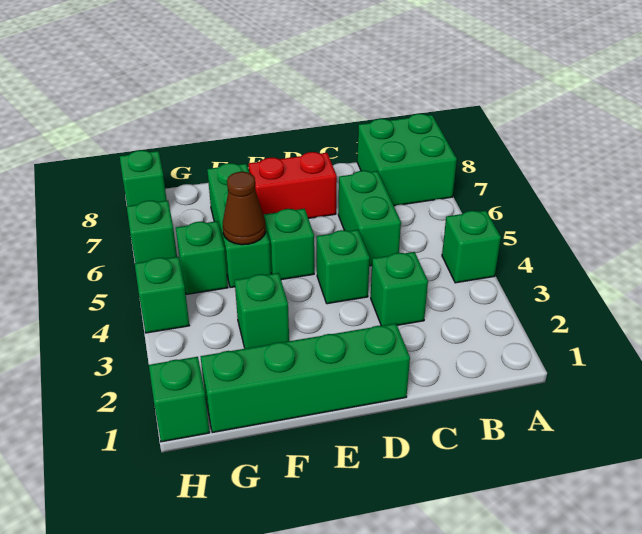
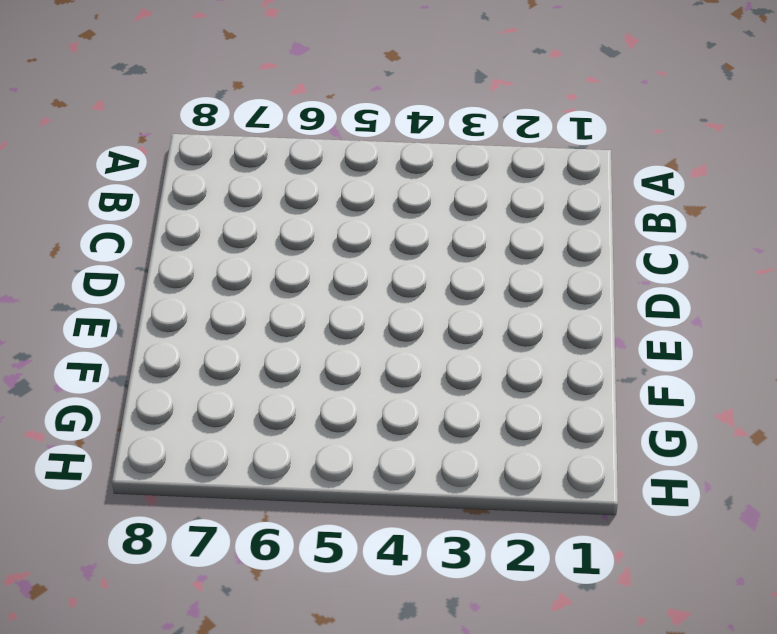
none -> green brick A4 level 1
none -> green brick A7:B8 level 1
none -> green brick C3 level 1

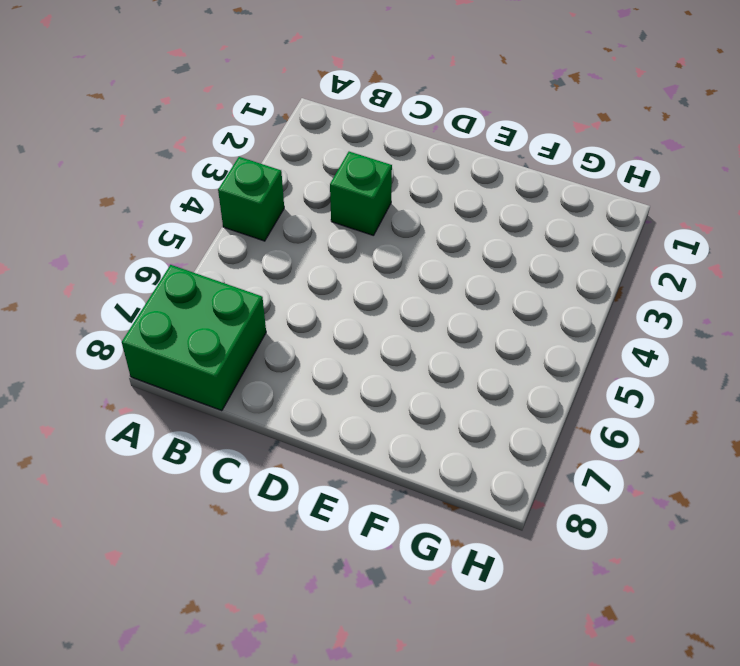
none -> green brick C5:C6 level 1
none -> green brick D1:G1 level 1
none -> green brick D4 level 1

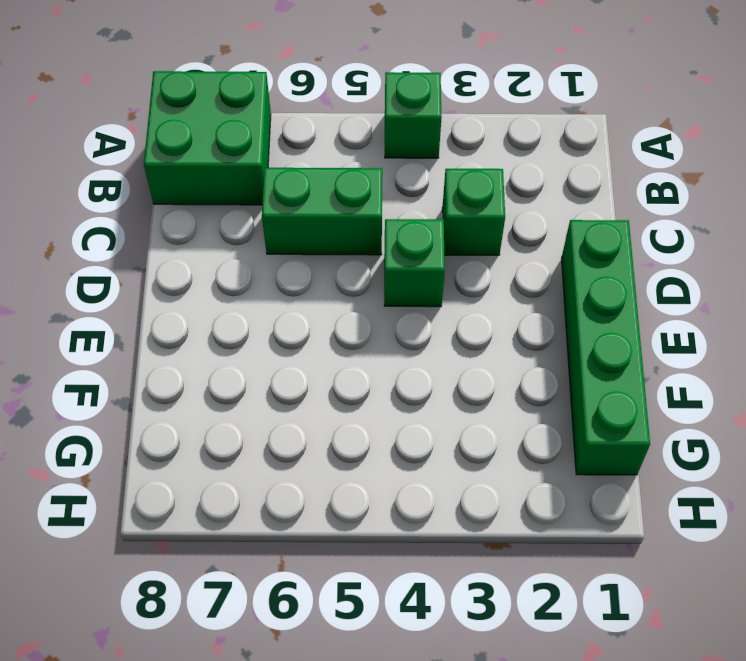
none -> red brick D7:E7 level 1
none -> green brick E5 level 1
none -> green brick F3 level 1

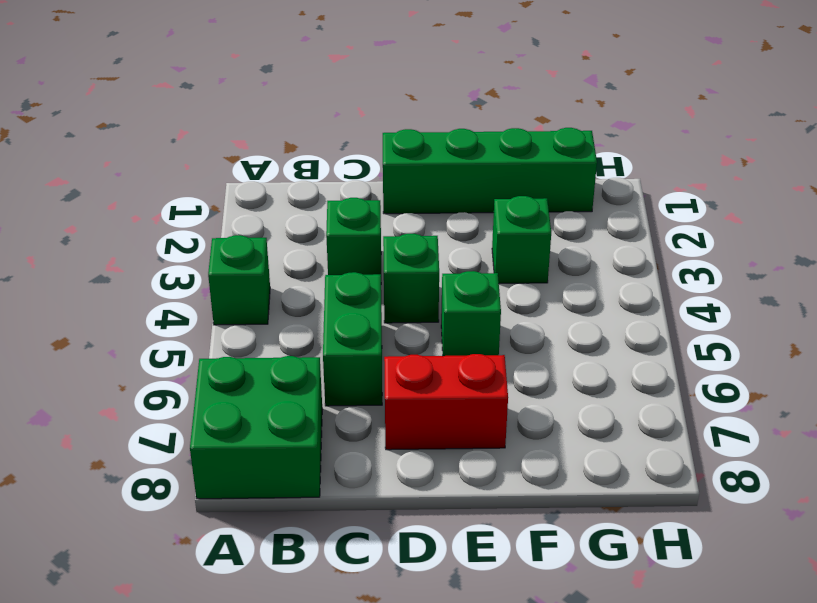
none -> green brick F5:F7 level 1
none -> green brick G5 level 1
none -> green brick H1 level 1

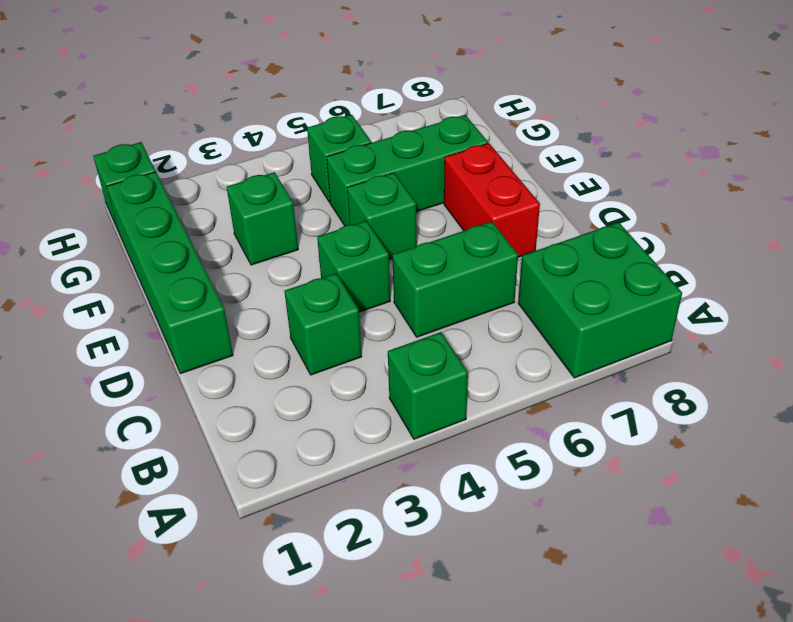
none -> green brick H4 level 1
none -> green brick H6 level 1
none -> green brick H8 level 1

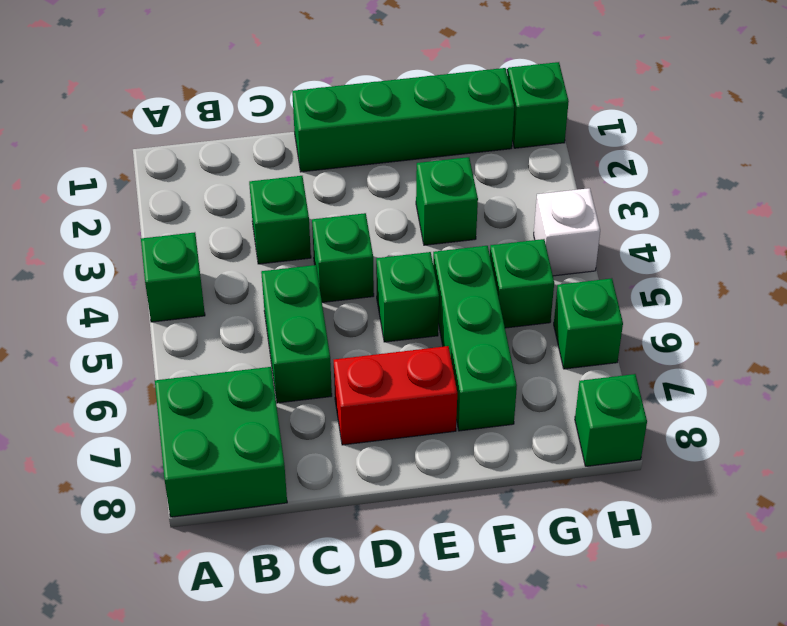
white brick H4 level 1 -> green brick H4 level 1
none -> brown cone F5 level 2

